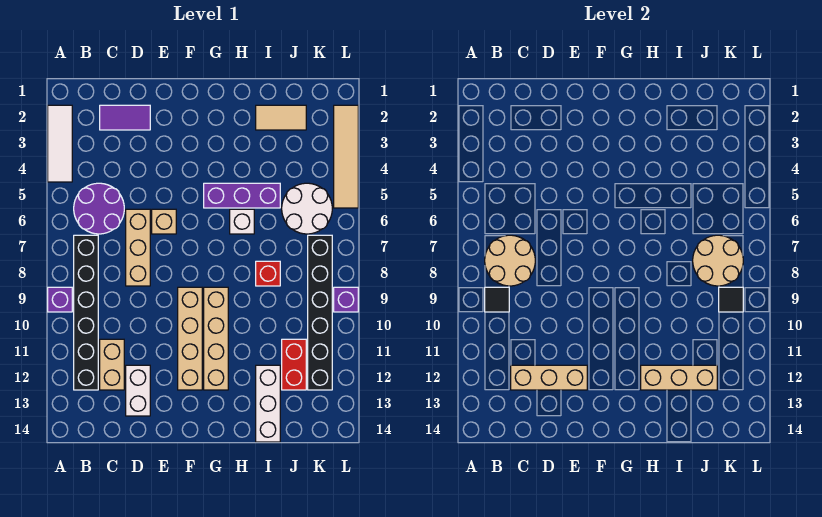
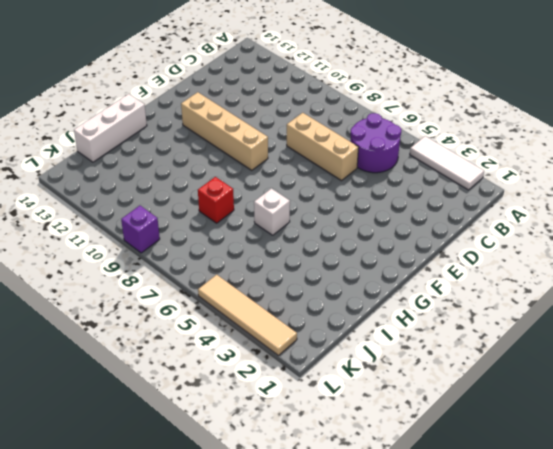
white brick H14:J14 level 1 -> white brick I12:I14 level 1
none -> purple brick A9 level 1
none -> black brick B7:B12 level 1
none -> purple tile C2:D2 level 1

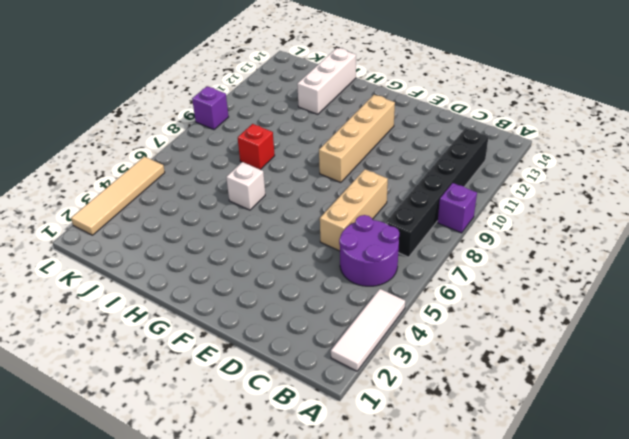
none -> purple tile C2:D2 level 1
none -> tan brick C11:C12 level 1
none -> white brick D12:D13 level 1

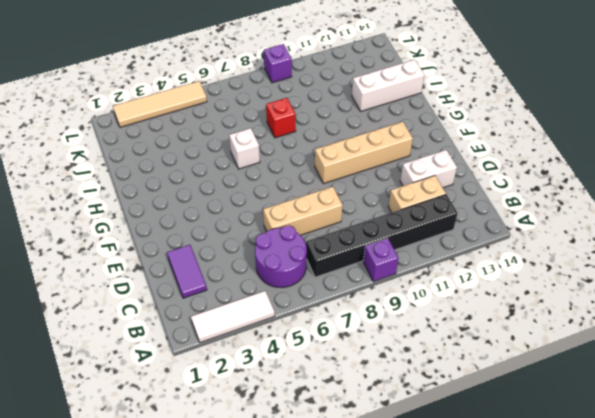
none -> tan brick E6 level 1
none -> purple brick G5:I5 level 1
none -> tan brick G9:G12 level 1

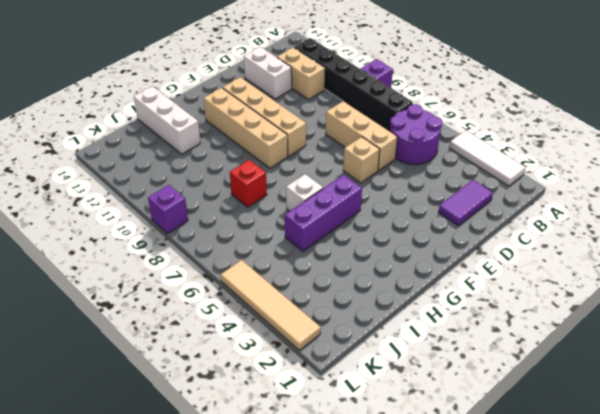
none -> tan tile I2:J2 level 1
none -> white round brick J5:K6 level 1
none -> red brick J11:J12 level 1

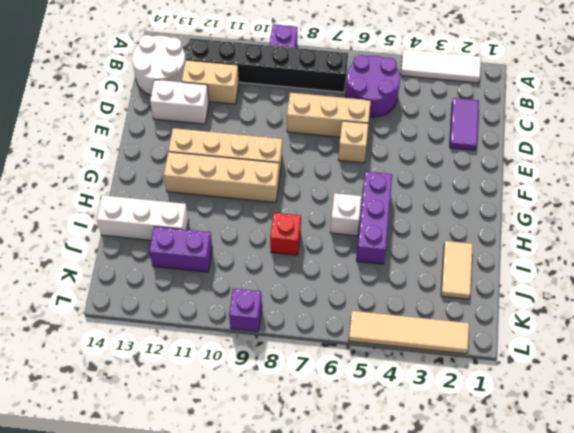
white round brick B13:C14 level 1 -> white round brick J5:K6 level 1
purple brick J11:J12 level 1 -> red brick J11:J12 level 1
none -> black brick K7:K12 level 1
none -> tan round brick B7:C8 level 2
none -> black tile B9 level 2

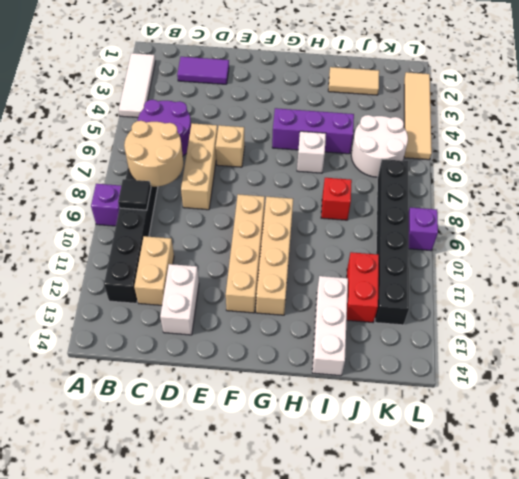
none -> tan brick C12:E12 level 2
none -> tan brick H12:J12 level 2
none -> tan round brick J7:K8 level 2

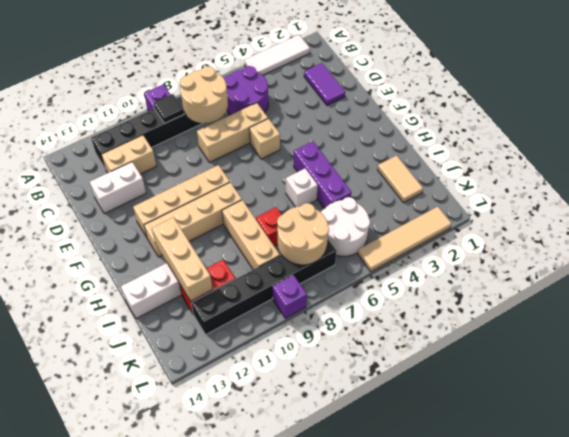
tan brick H9:J9 level 1 -> tan brick C12:E12 level 2
none -> black tile K9 level 2

